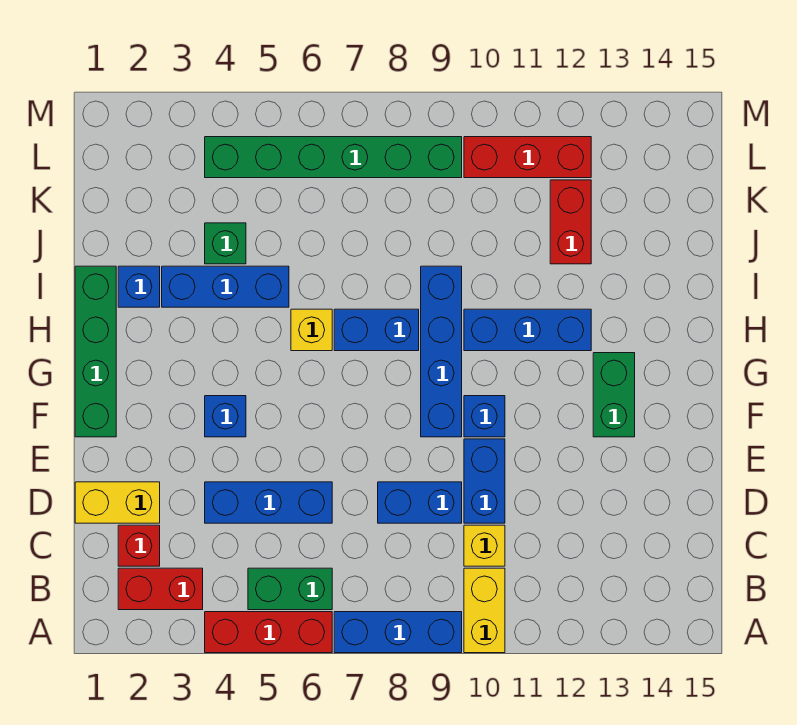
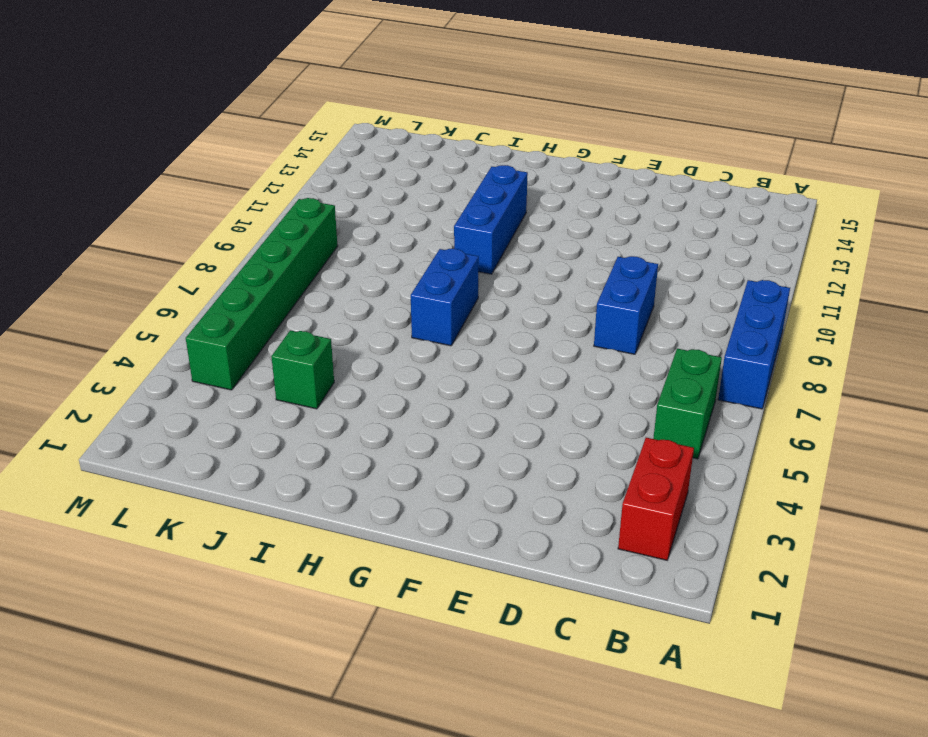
none -> red brick A4:A6 level 1
none -> yellow brick A10:B10 level 1
none -> red brick C2 level 1

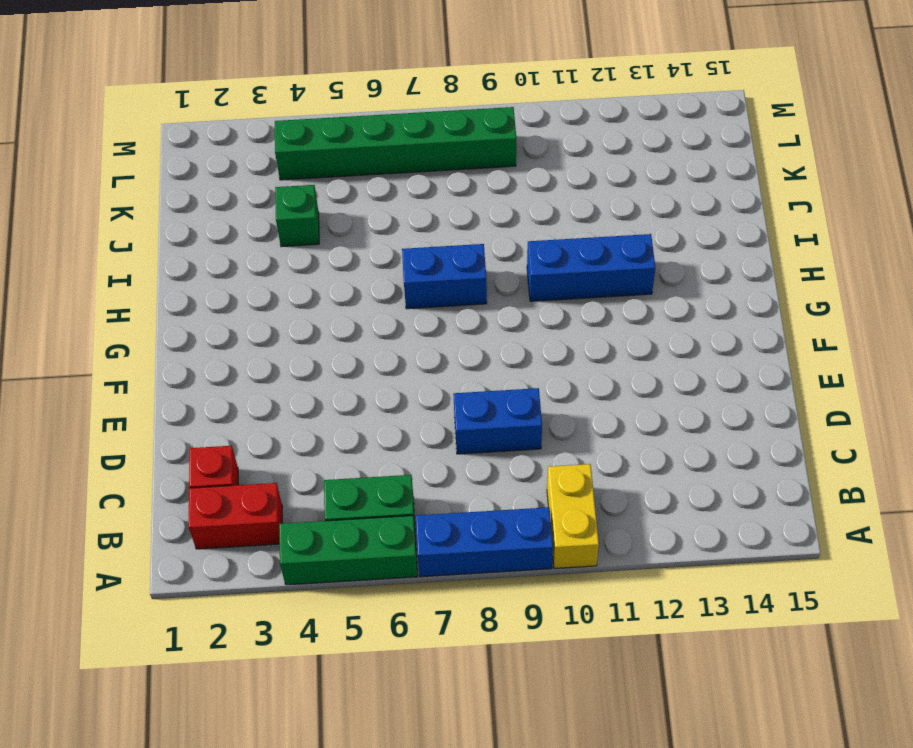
green brick A4:A6 level 1 -> red brick A4:A6 level 1
none -> yellow brick C10 level 1
none -> yellow brick D1:D2 level 1
none -> blue brick D4:D6 level 1

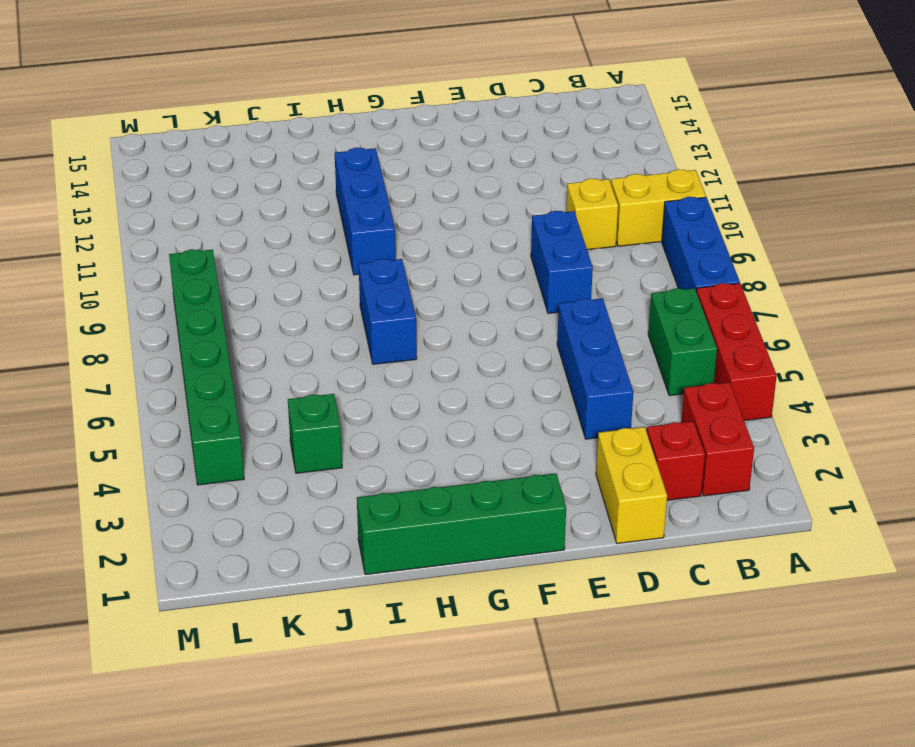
none -> blue brick D10:E10 level 1
none -> blue brick F4 level 1
none -> blue brick F9:I9 level 1

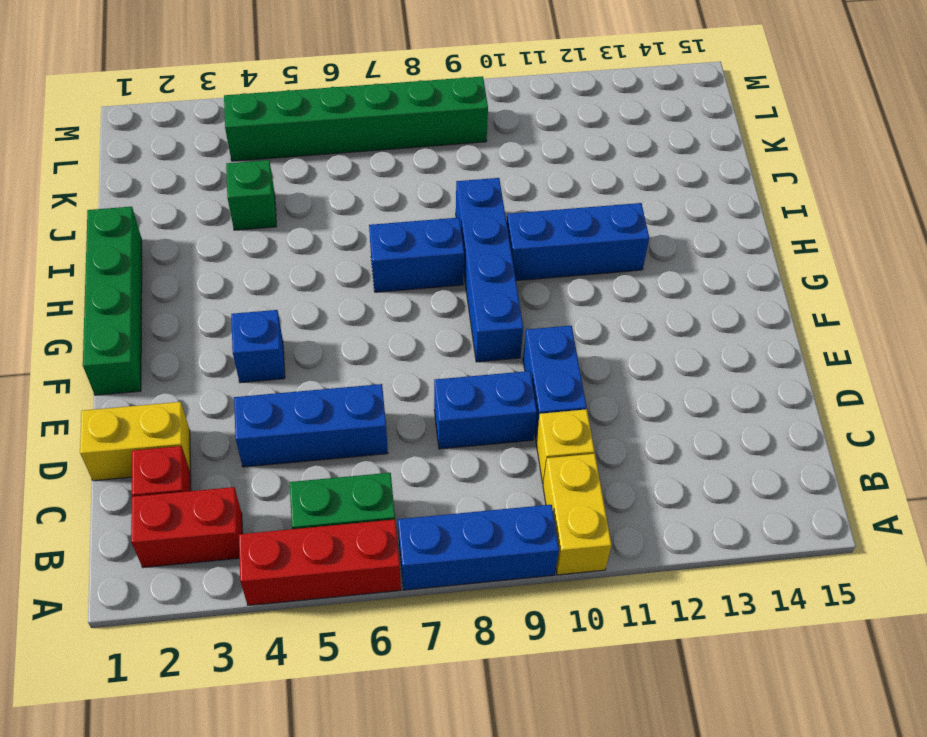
none -> blue brick F10 level 1
none -> green brick F13:G13 level 1
none -> yellow brick H6 level 1

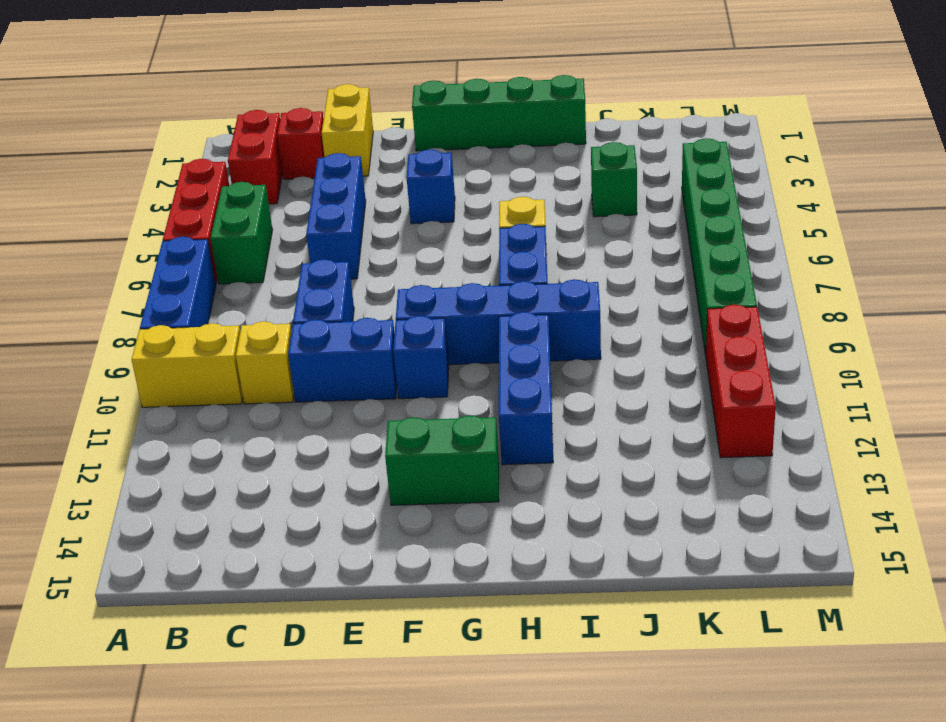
none -> blue brick I2 level 1
none -> blue brick I3:I5 level 1
none -> red brick J12:K12 level 1

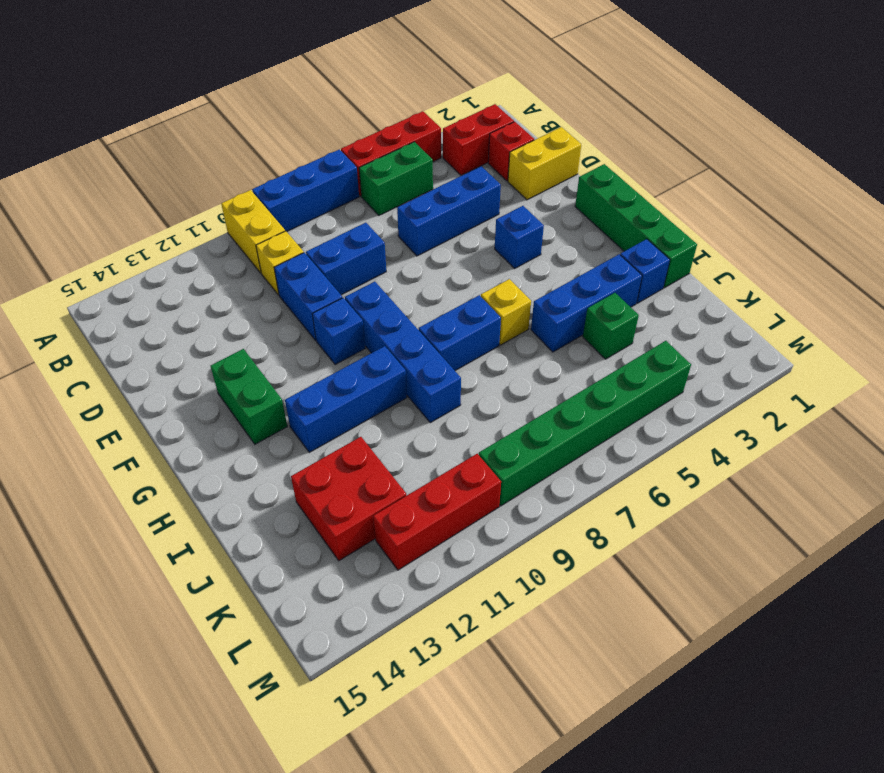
red brick J12:K13 level 1 -> red brick J12:K12 level 1

